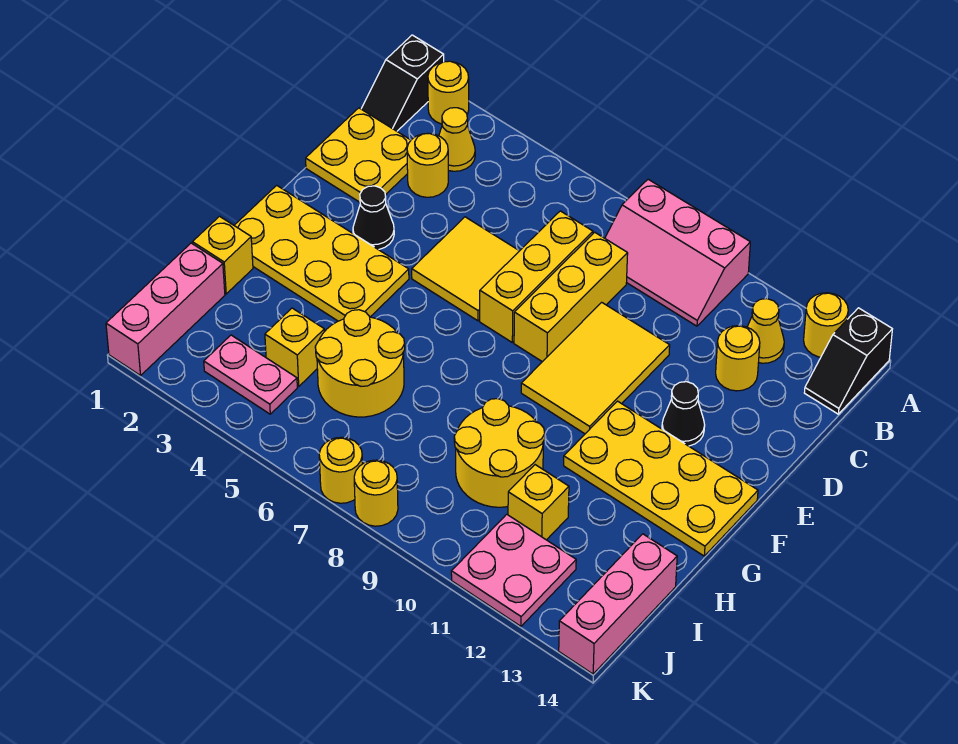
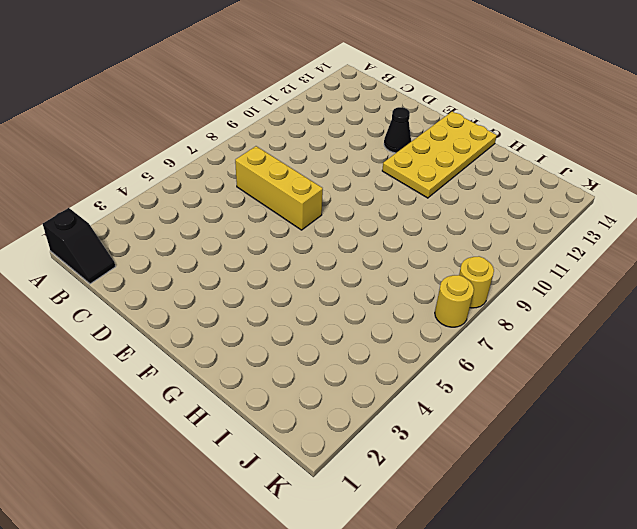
none -> yellow round brick A2 level 1
none -> pink slope A8:B10 level 1 top A
none -> yellow round brick A13 level 1

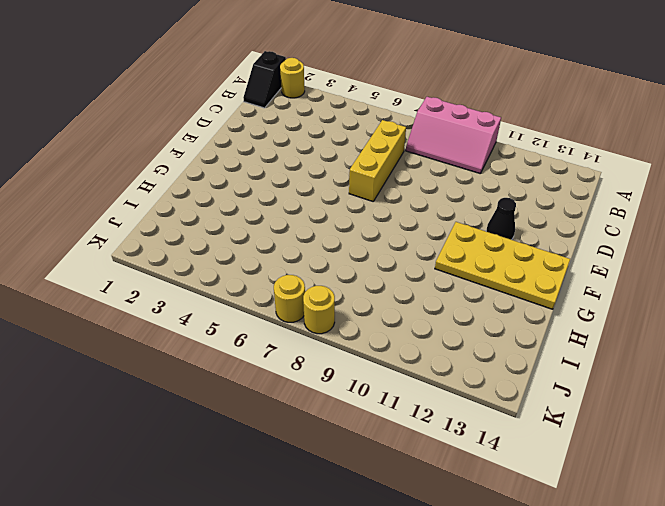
none -> yellow round brick A13 level 1
none -> black slope A14:B14 level 1 top A
none -> yellow cone B3 level 1

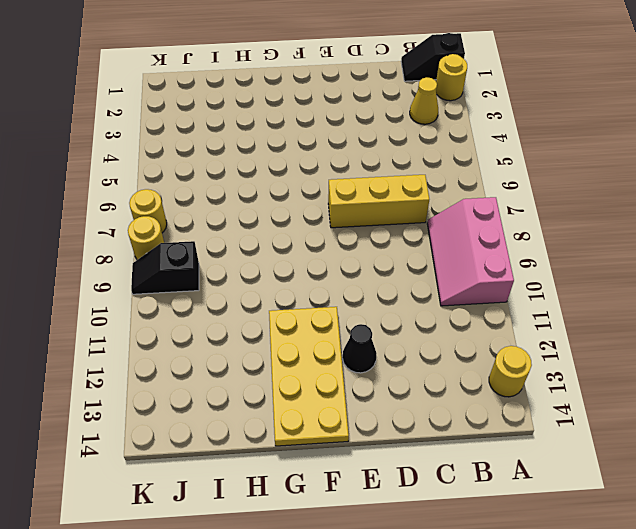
black slope J9:K9 level 1 top J -> black slope A14:B14 level 1 top A
none -> yellow cone B12 level 1
none -> yellow plate C1:D2 level 1
none -> yellow round brick C3 level 1

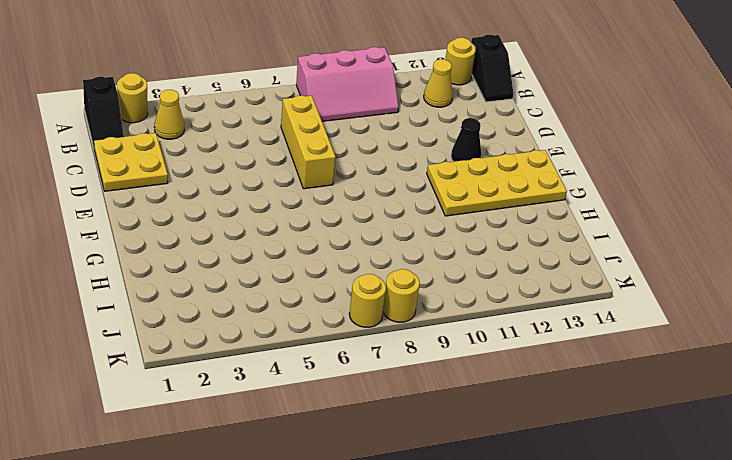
none -> yellow round brick C3 level 1
none -> yellow brick C8:E8 level 1
none -> yellow round brick C12 level 1

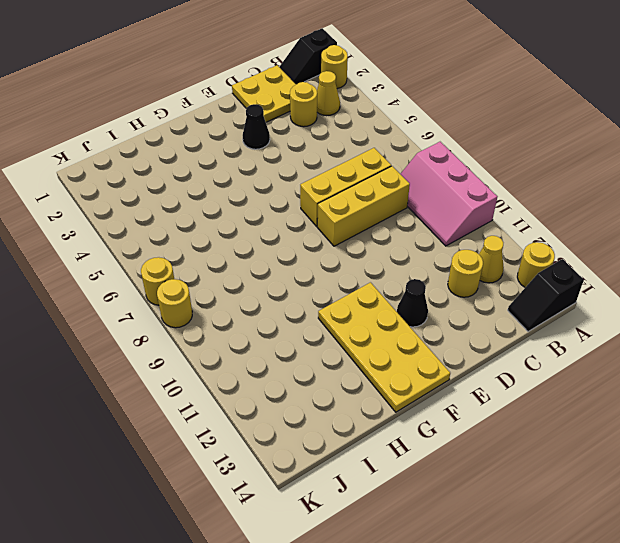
none -> yellow tile D5:E6 level 1
none -> yellow tile D9:F10 level 1
none -> yellow plate F1:G4 level 1

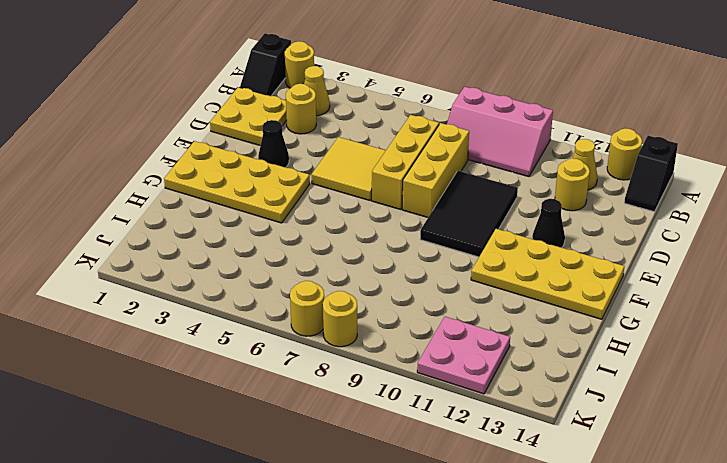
black tile D9:F10 level 1 -> yellow tile D9:F10 level 1
none -> yellow brick H1 level 1
none -> yellow round brick H5:I6 level 1
none -> yellow round brick H9:I10 level 1

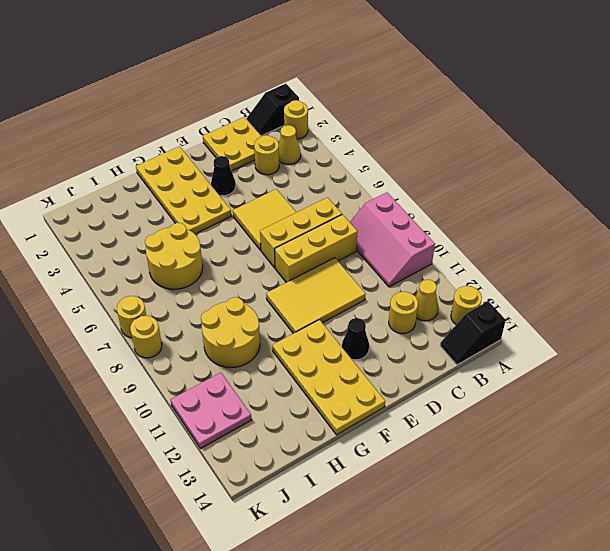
none -> yellow brick H1 level 1
none -> pink brick I1:K1 level 1
none -> yellow brick I4 level 1

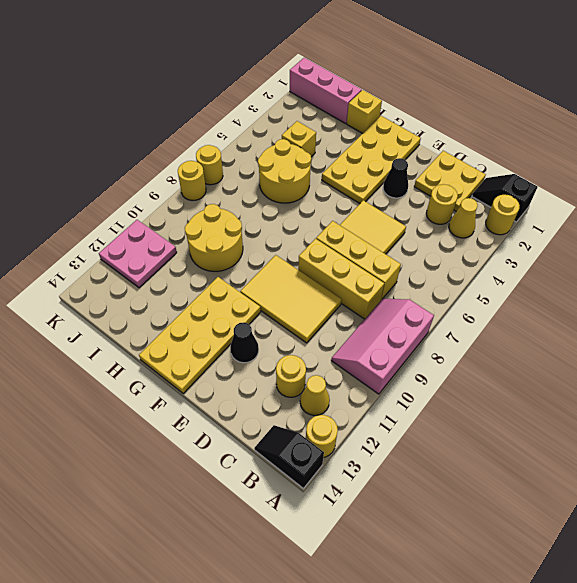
none -> yellow brick I11 level 1
none -> pink brick I14:K14 level 1
none -> pink plate J3:J4 level 1

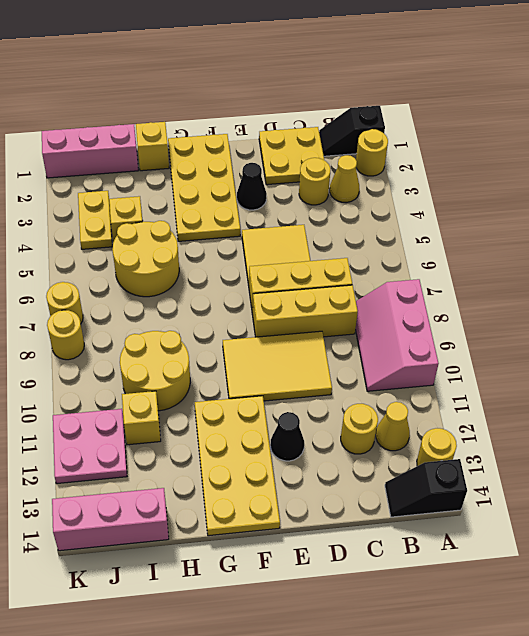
yellow plate J3:J4 level 1 -> pink plate J3:J4 level 1

